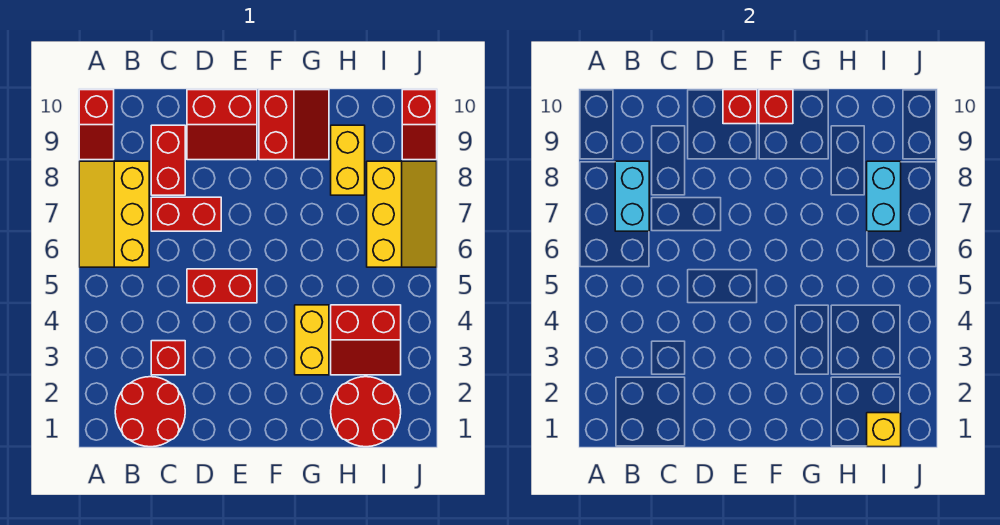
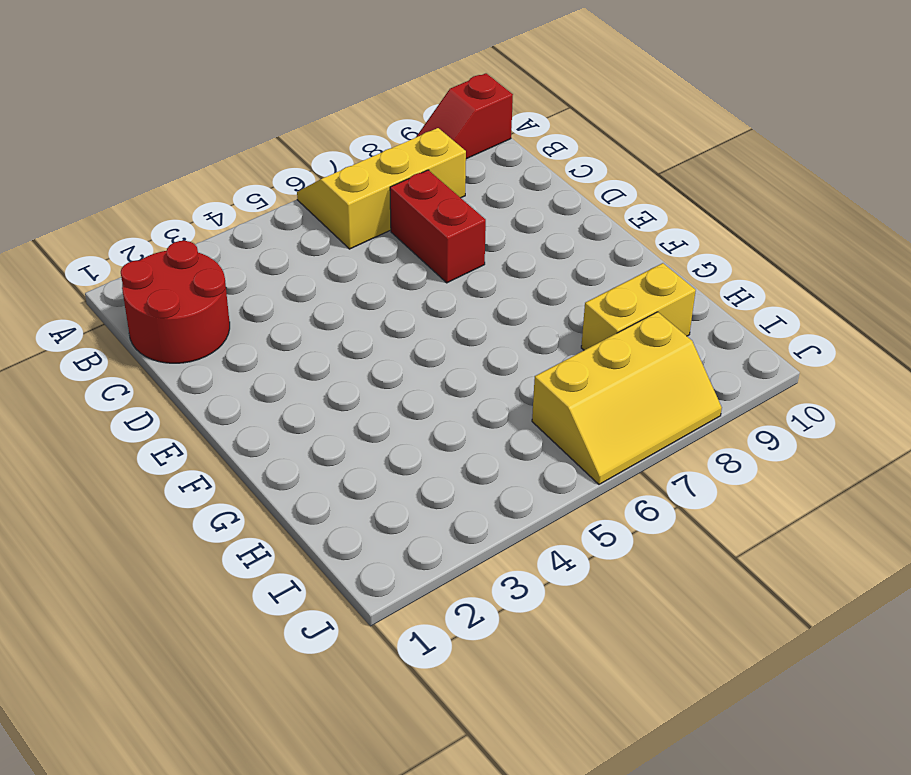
none -> red brick C3 level 1
none -> red brick C8:C9 level 1
none -> red brick D5:E5 level 1

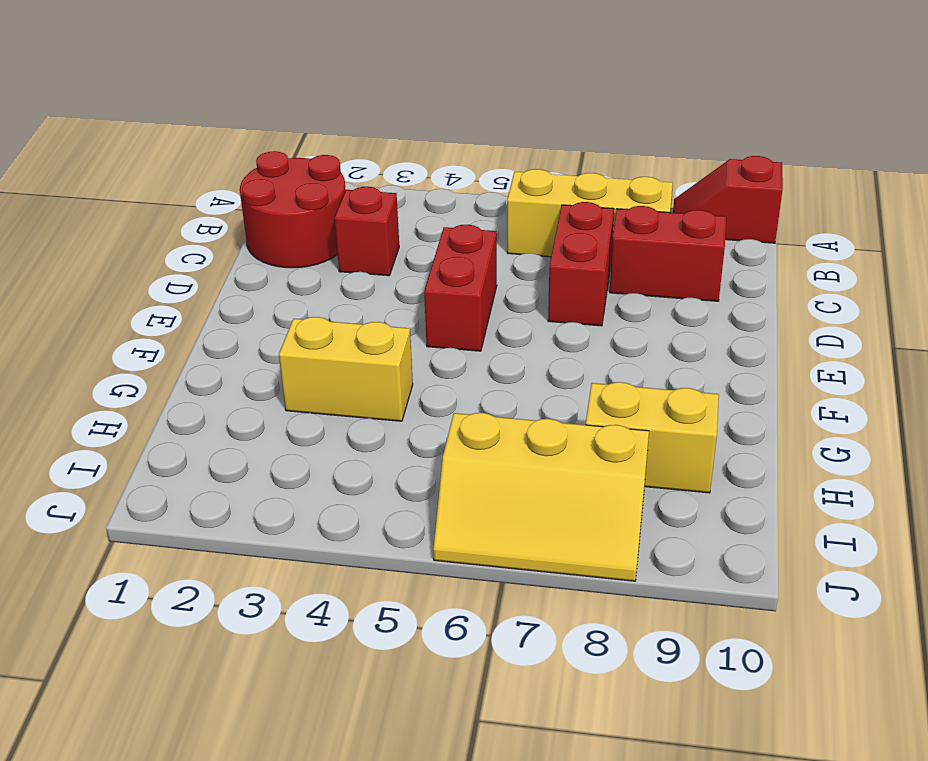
none -> red slope D9:E10 level 1 top 10
none -> red slope F9:G10 level 1 top F
none -> red round brick H1:I2 level 1

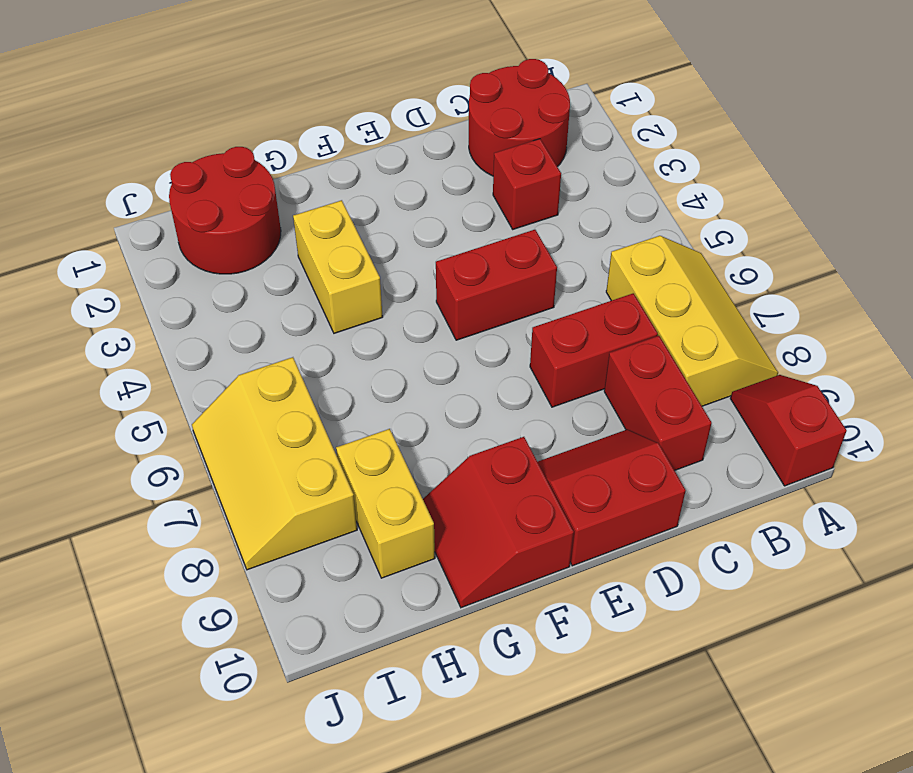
none -> red slope H3:I4 level 1 top 4
none -> red slope J9:J10 level 1 top 10
none -> cyan brick B7:B8 level 2

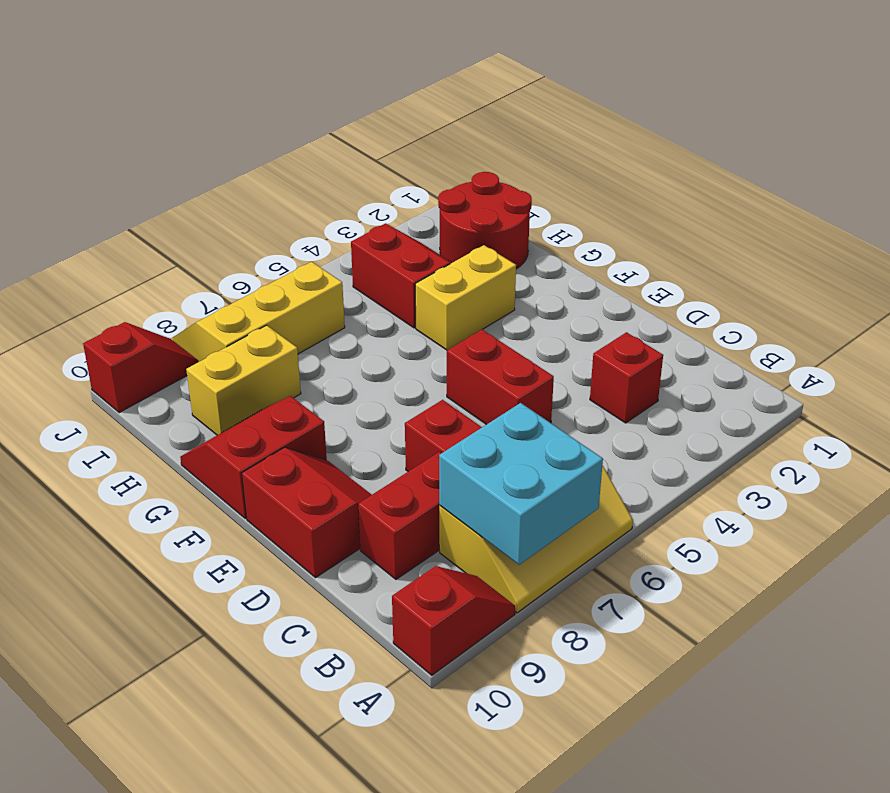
cyan brick A7:B8 level 2 -> cyan brick B7:B8 level 2
none -> red round brick B1:C2 level 1
none -> red brick E10 level 2
none -> red brick F10 level 2

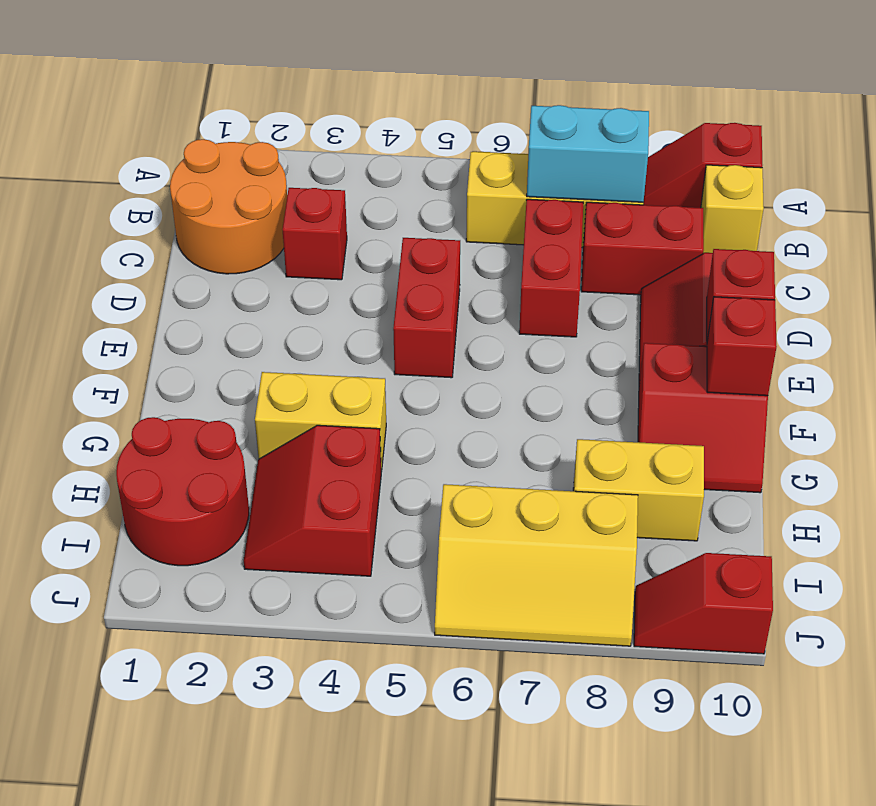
orange round brick B1:C2 level 1 -> red round brick B1:C2 level 1
yellow brick B10 level 1 -> yellow brick I1 level 2
none -> cyan brick I7:I8 level 2

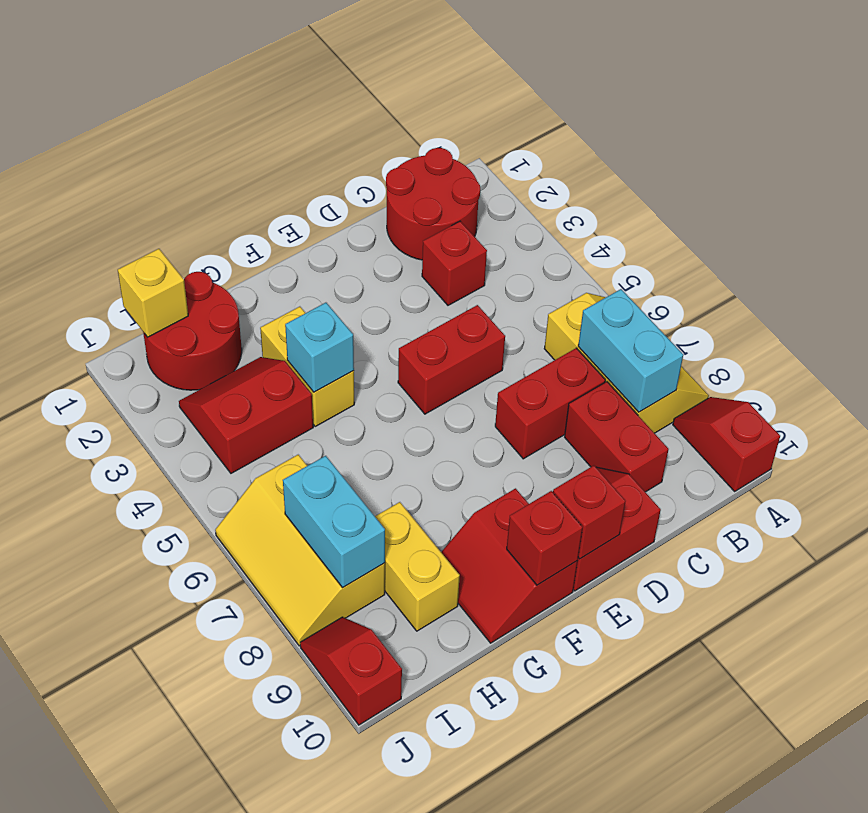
cyan brick G4 level 2 -> none

